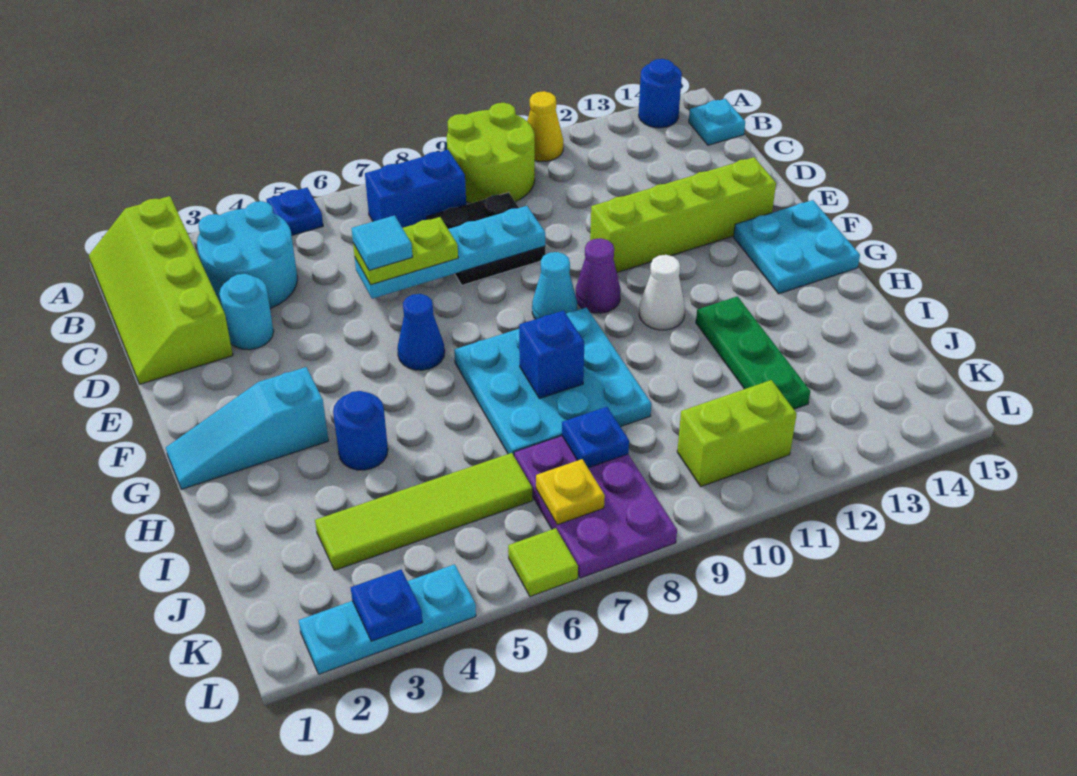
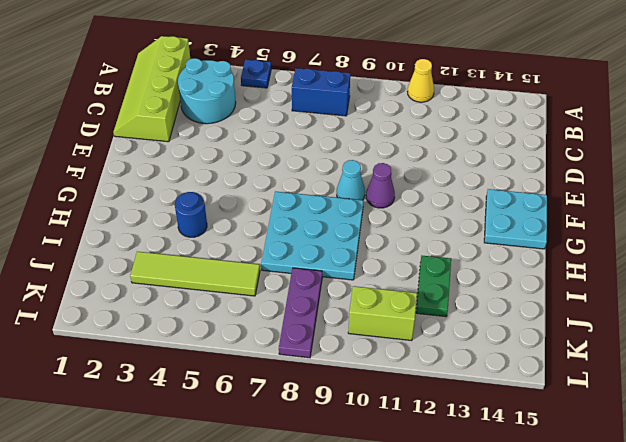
green plate I12:J12 level 1 -> green plate H12:J12 level 1
purple plate J8:L8 level 1 -> purple plate J7:L8 level 1
none -> lime round brick A9:B10 level 1
none -> blue round brick A14 level 1
none -> cyan plate B15 level 1
none -> black plate C8:D9 level 1

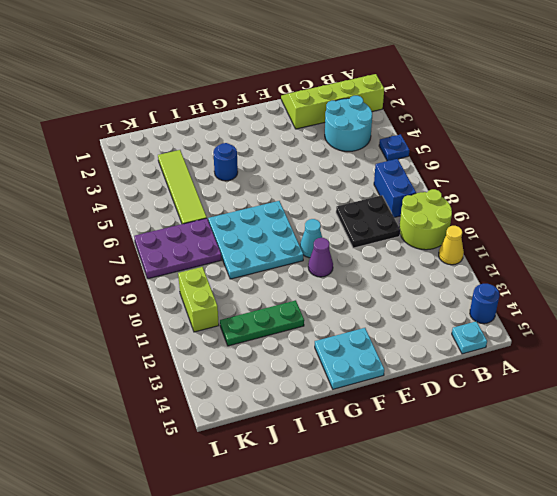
none -> cyan round brick D3 level 1
none -> lime brick E11:E14 level 1
none -> blue cone F6 level 1
none -> cyan slope G1:G3 level 1 top 3

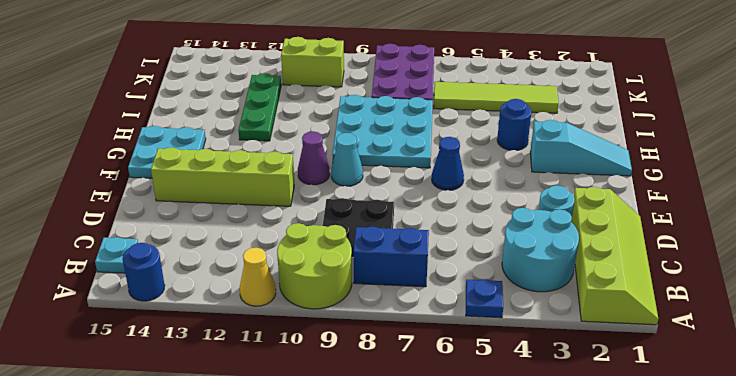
none -> white cone G11 level 1
none -> cyan plate L2:L4 level 1
none -> lime tile L6 level 1
none -> cyan plate D6:D9 level 2

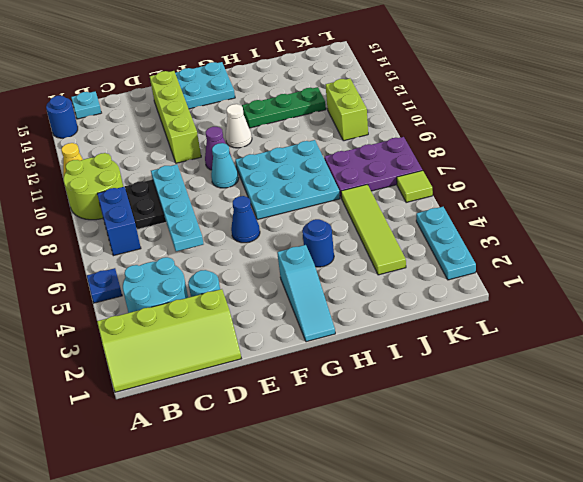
none -> blue brick H8 level 2
none -> blue plate J8 level 2
none -> yellow plate K7 level 2
none -> blue plate L3 level 2

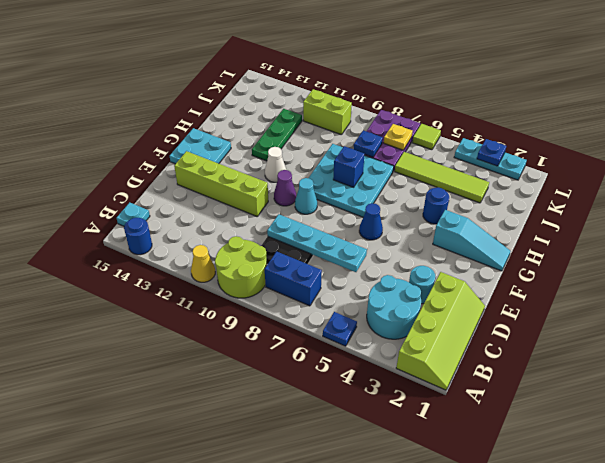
none -> lime plate D6:D7 level 3
none -> cyan tile D6 level 4

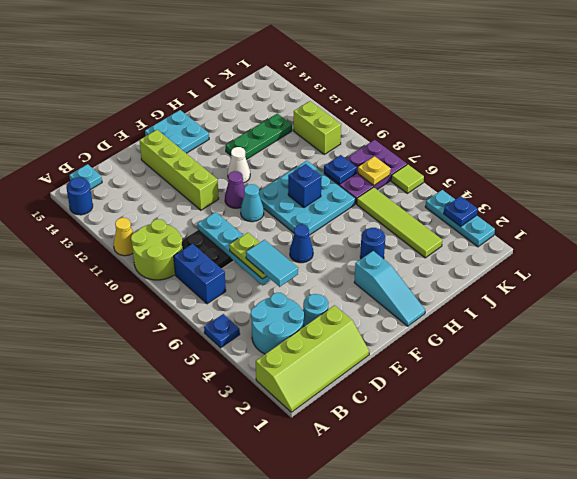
cyan tile D5:D6 level 4 -> cyan tile D6 level 4

